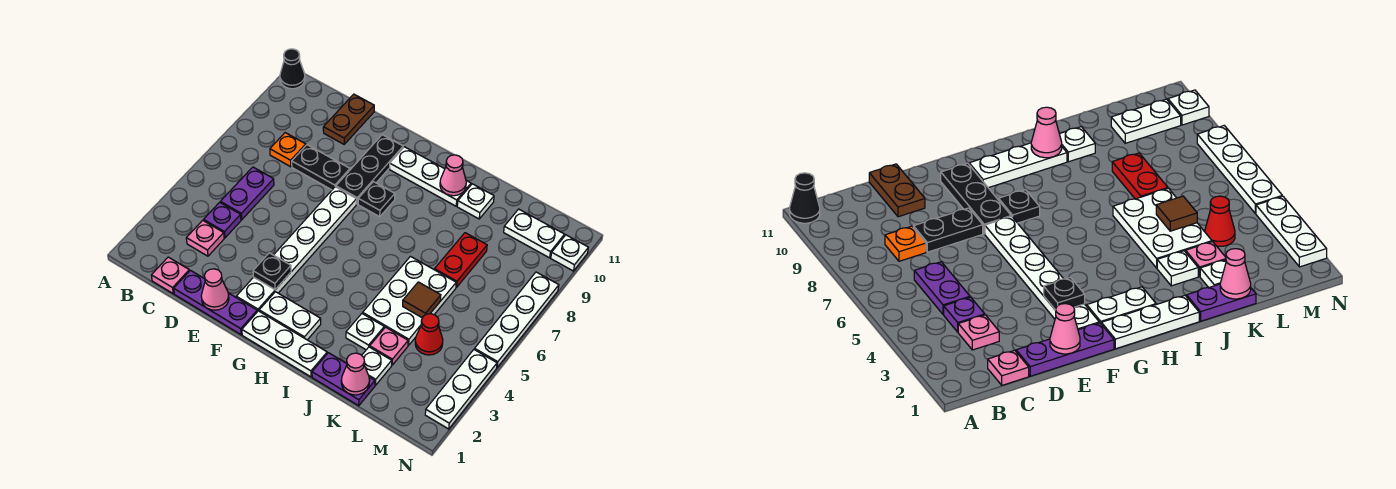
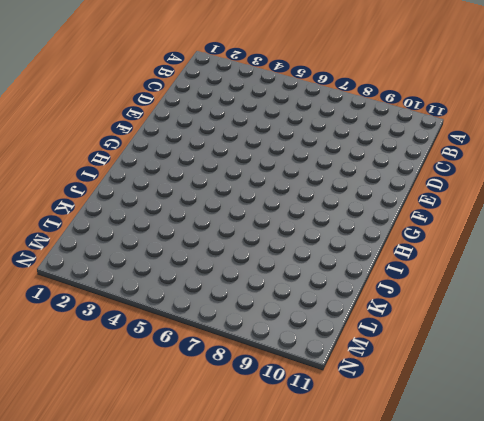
none -> black cone A11 level 1
none -> pink plate C1 level 1
none -> pink plate C3 level 1
none -> purple plate C4 level 1

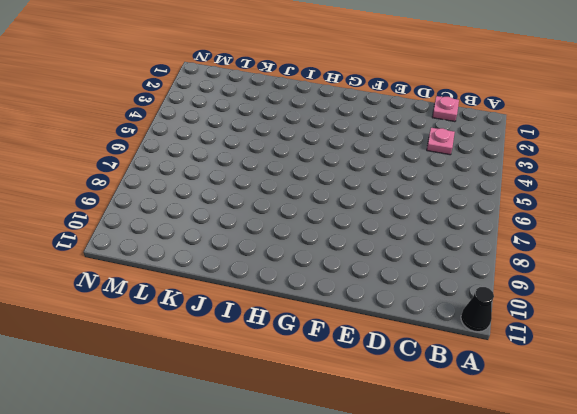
none -> purple plate C4 level 1
none -> purple plate C5:C6 level 1
none -> orange plate C8 level 1
none -> purple plate D1:F1 level 1

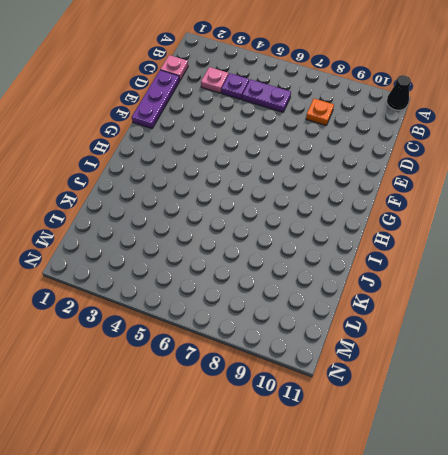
none -> black plate D8:E8 level 1
none -> brown plate D10:D11 level 1
none -> white plate F2:F7 level 1
none -> black plate F8:F10 level 1

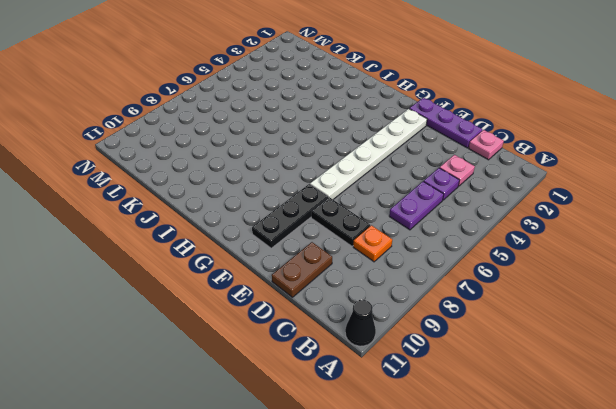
none -> white plate G1:I1 level 1
none -> white plate G2:H2 level 1
none -> black plate G8 level 1
none -> white plate G10:I10 level 1

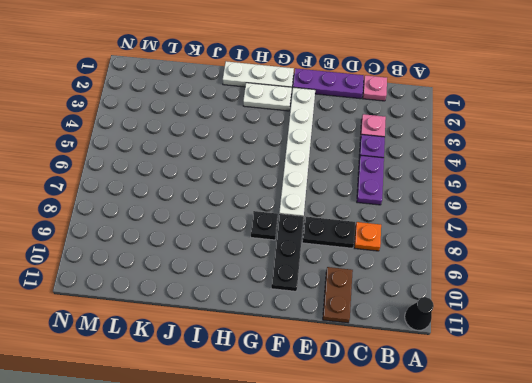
none -> white plate G10:I10 level 1
none -> purple plate J1:K1 level 1
none -> white plate J3 level 1
none -> white plate J4:K6 level 1

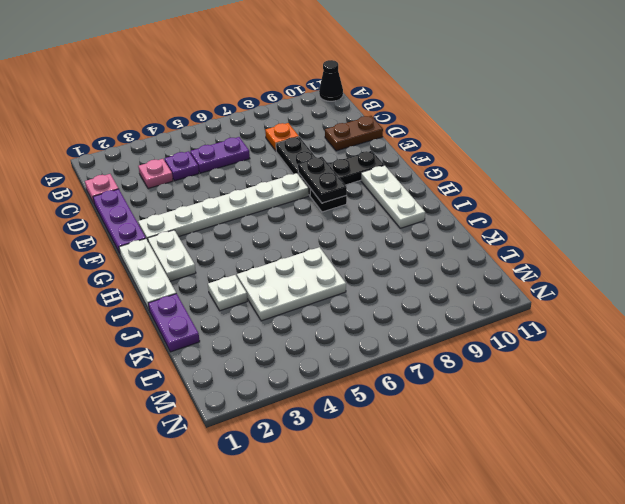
black plate F8:G8 level 2 -> none
none -> white plate J10 level 1
none -> white plate K2 level 1
none -> pink plate K3 level 1
none -> red plate K7:K8 level 1

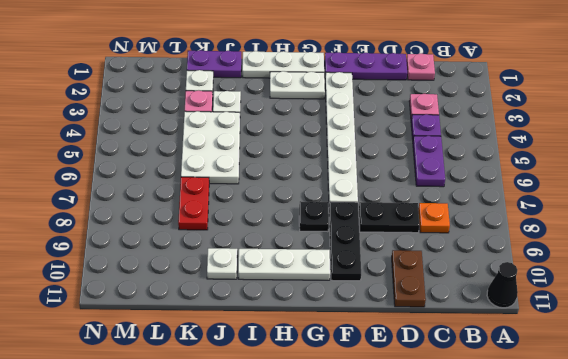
none -> red cone L4 level 1
none -> white plate L10:M10 level 1
none -> white plate N2:N4 level 1
none -> white plate N5:N8 level 1

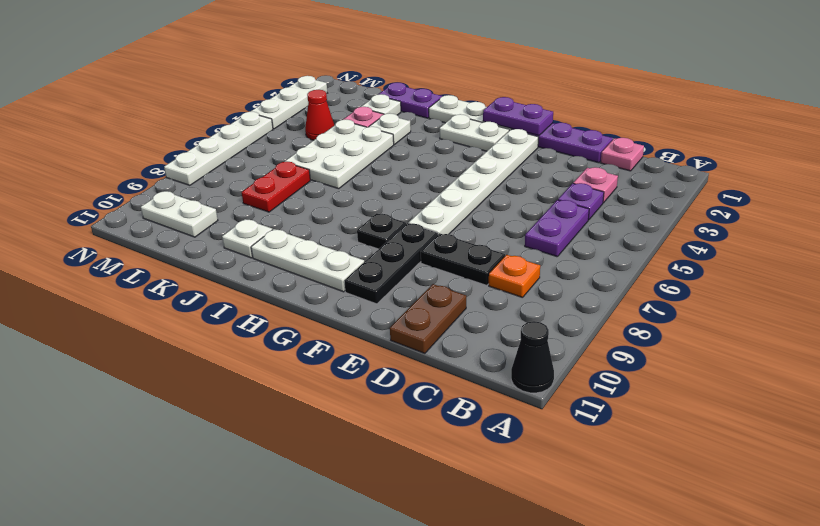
purple plate F1:G1 level 2 -> none
none -> white plate N10 level 1
none -> pink cone E1 level 2
none -> black plate F3 level 2
none -> pink cone I10 level 2

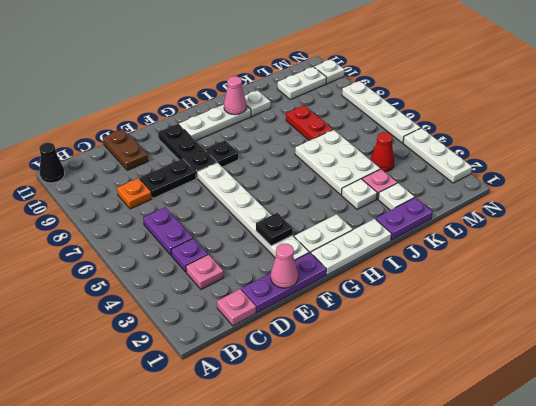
none -> pink cone K1 level 2
none -> brown tile K5 level 2

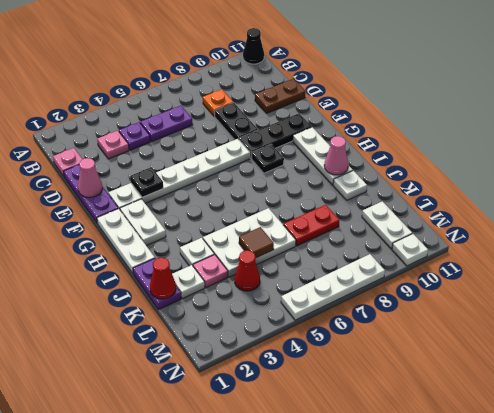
red cone K1 level 2 -> pink cone K1 level 2
none -> white plate N2:N4 level 1

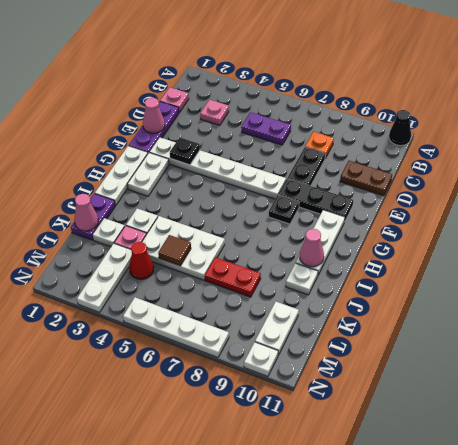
white plate L3:N3 level 1 -> white plate N2:N4 level 1
none -> purple plate C4 level 1

